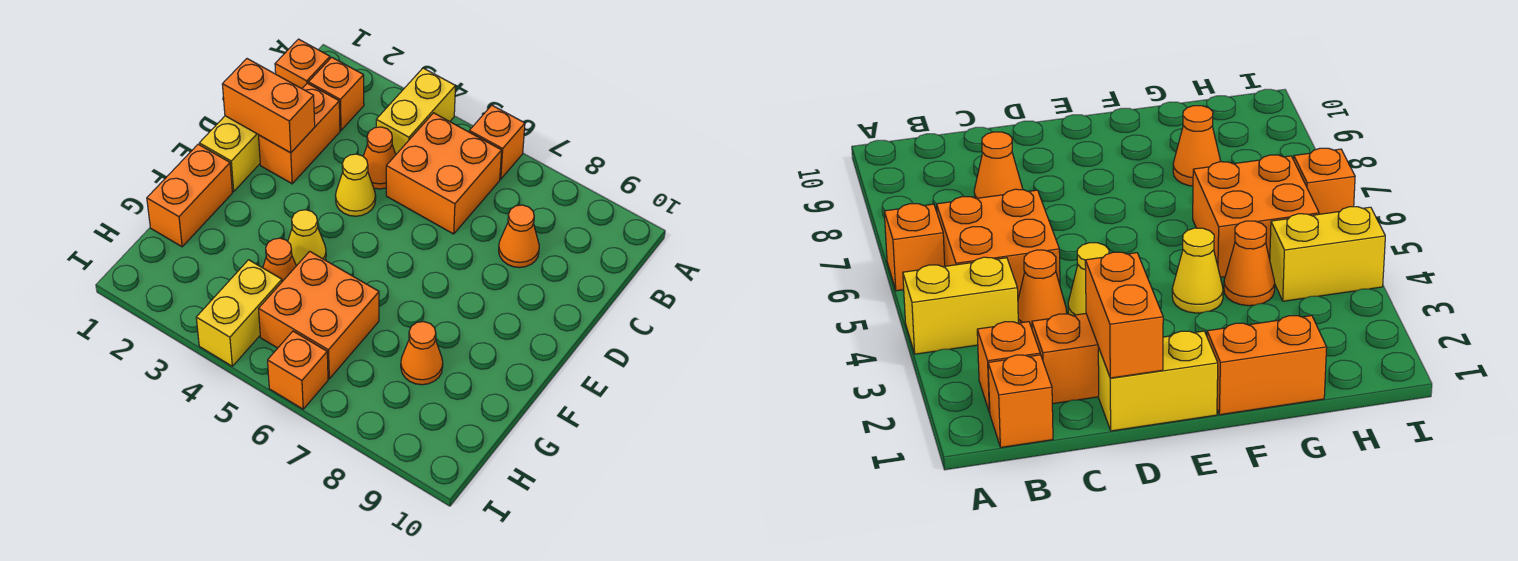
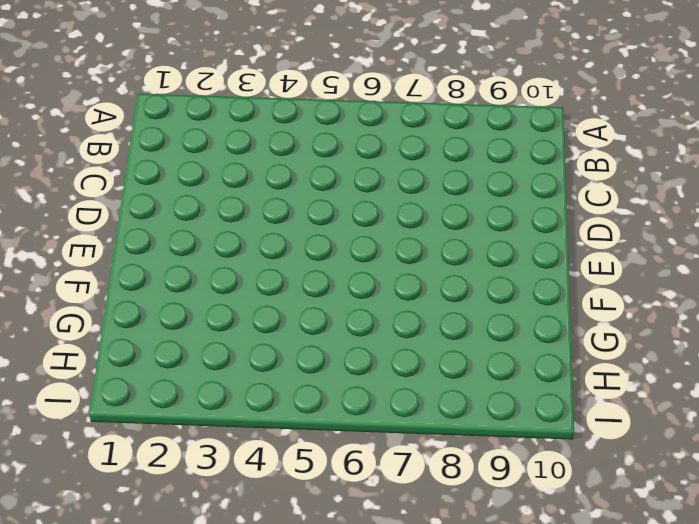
none -> yellow brick A4:B4 level 1
none -> orange brick A6 level 1
none -> orange brick B1 level 1

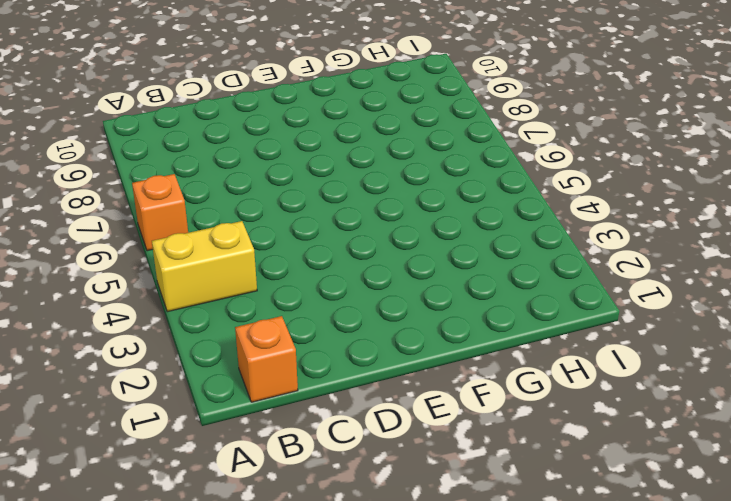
none -> orange brick B2 level 1
none -> orange brick B5:C6 level 1
none -> orange brick C2:D2 level 1

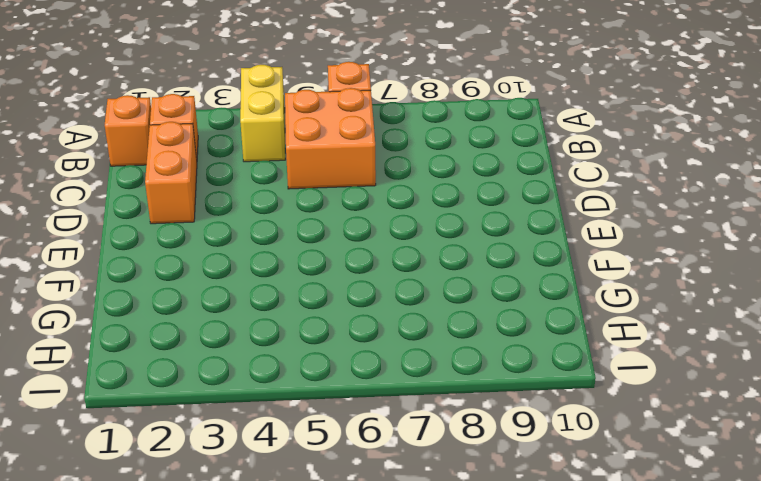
none -> orange cone C4 level 1
none -> orange cone C8 level 1
none -> yellow brick D1:E1 level 1

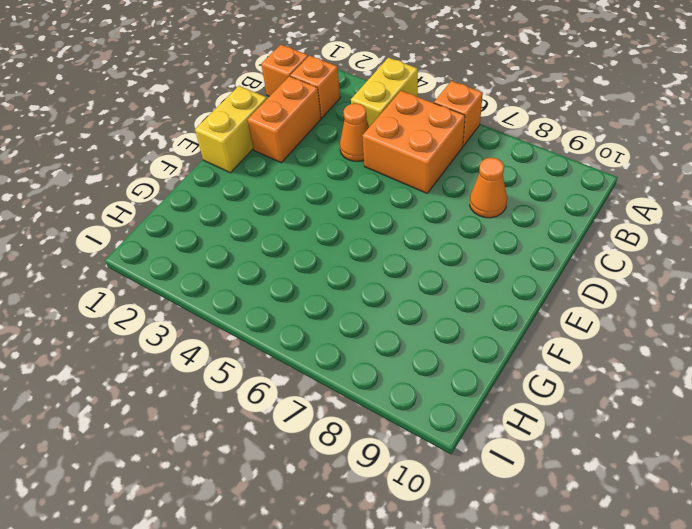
none -> yellow cone D4 level 1
none -> orange brick F1:G1 level 1
none -> yellow cone F4 level 1

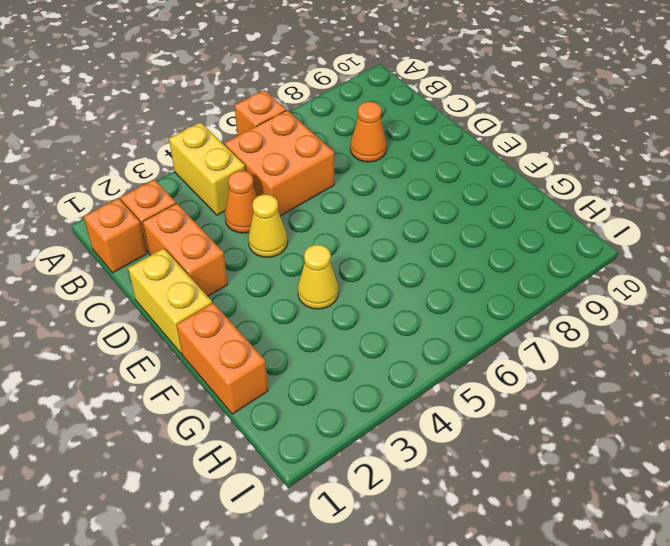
none -> orange cone G4 level 1
none -> orange brick G5:H6 level 1
none -> orange cone G8 level 1

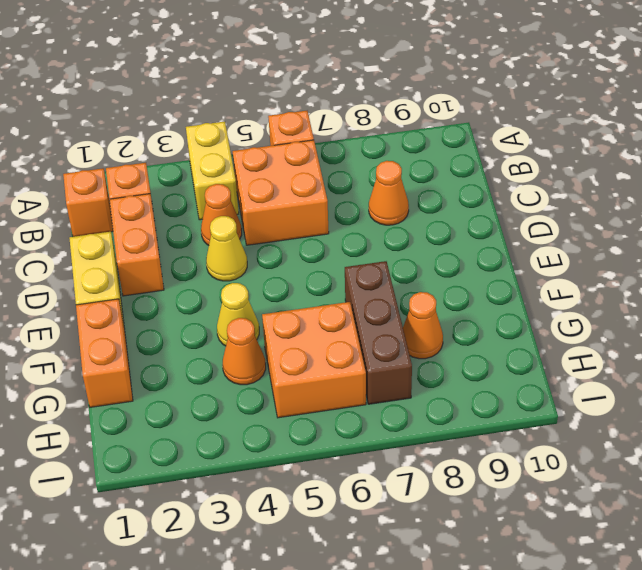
brown brick F7:H7 level 1 -> none
none -> yellow brick H4:I4 level 1
none -> orange brick I6 level 1
none -> orange brick D1:D2 level 2

